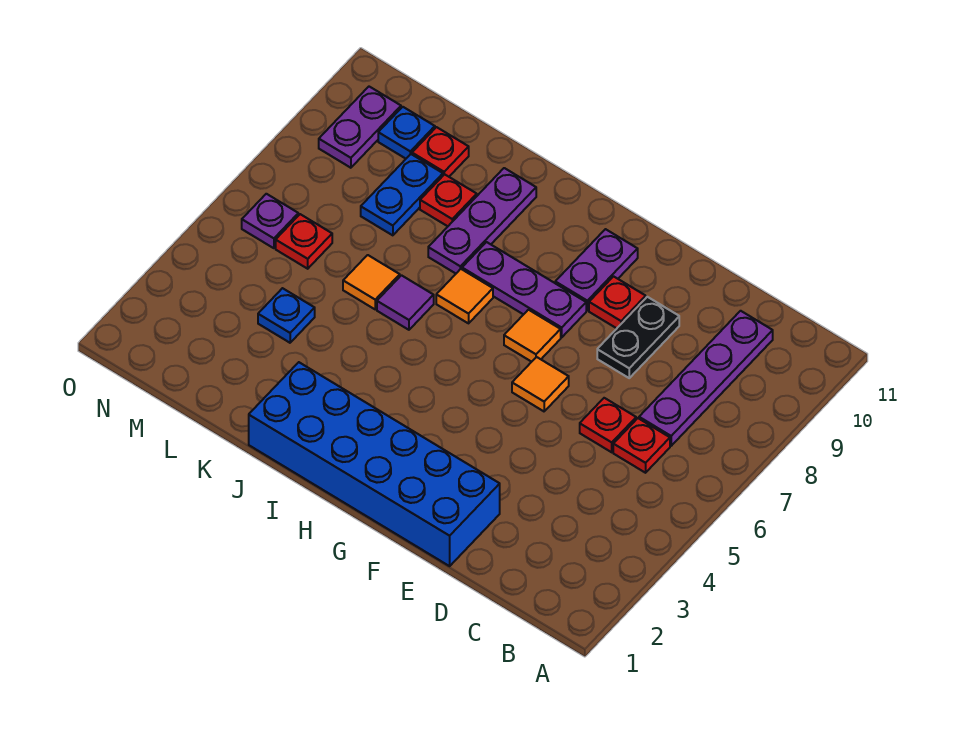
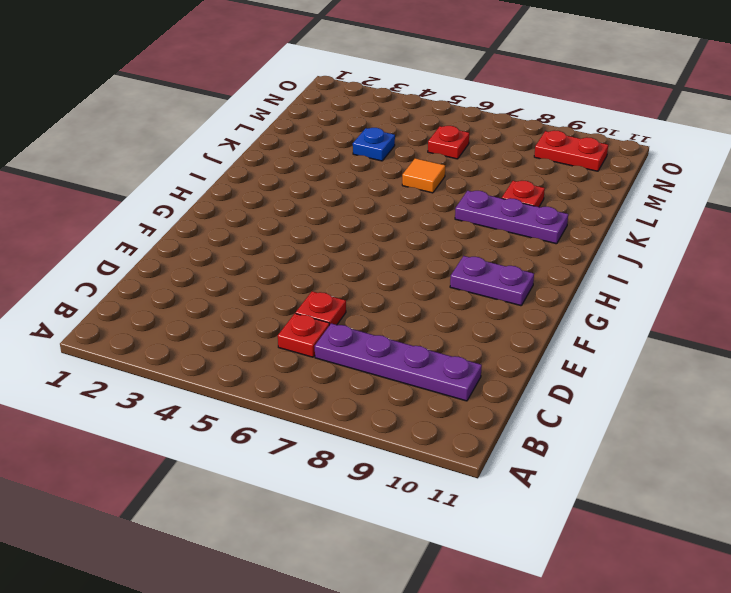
red plate N9:N10 level 1 -> purple plate N9:N10 level 1
none -> blue brick E1:J2 level 1
none -> black plate E8:E9 level 1
none -> orange tile F6 level 1

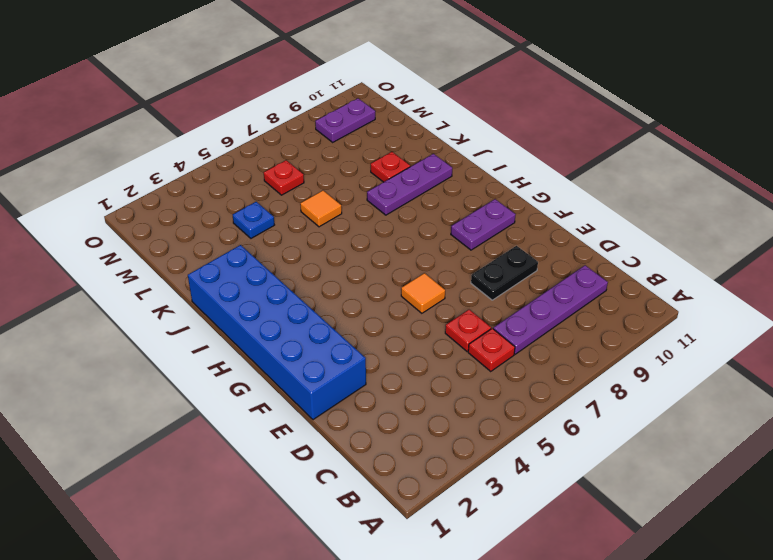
none -> red plate F9 level 1
none -> orange tile G7 level 1
none -> purple plate G8:I8 level 1

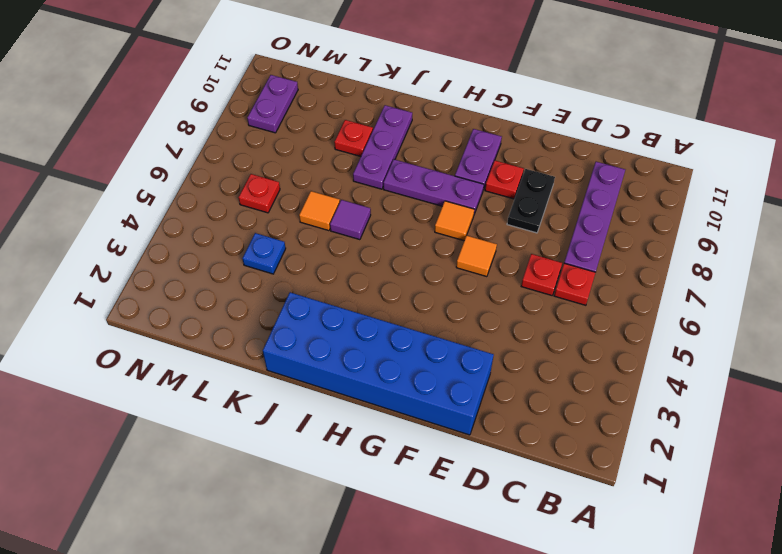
none -> orange tile I7 level 1
none -> blue plate L8:L9 level 1
none -> red plate L10 level 1

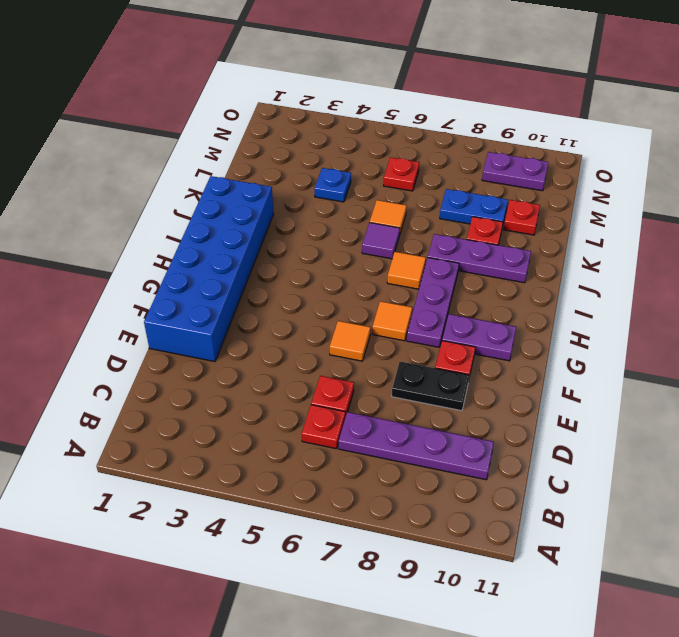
none -> blue plate M10 level 1
none -> purple plate N6 level 1

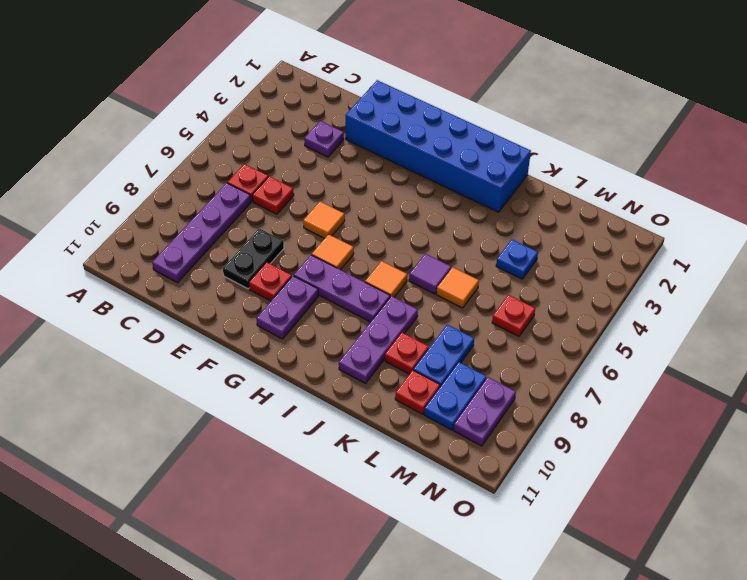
purple plate D3 level 1 -> purple plate N6 level 1
blue plate M9:M10 level 1 -> blue plate M10 level 1

